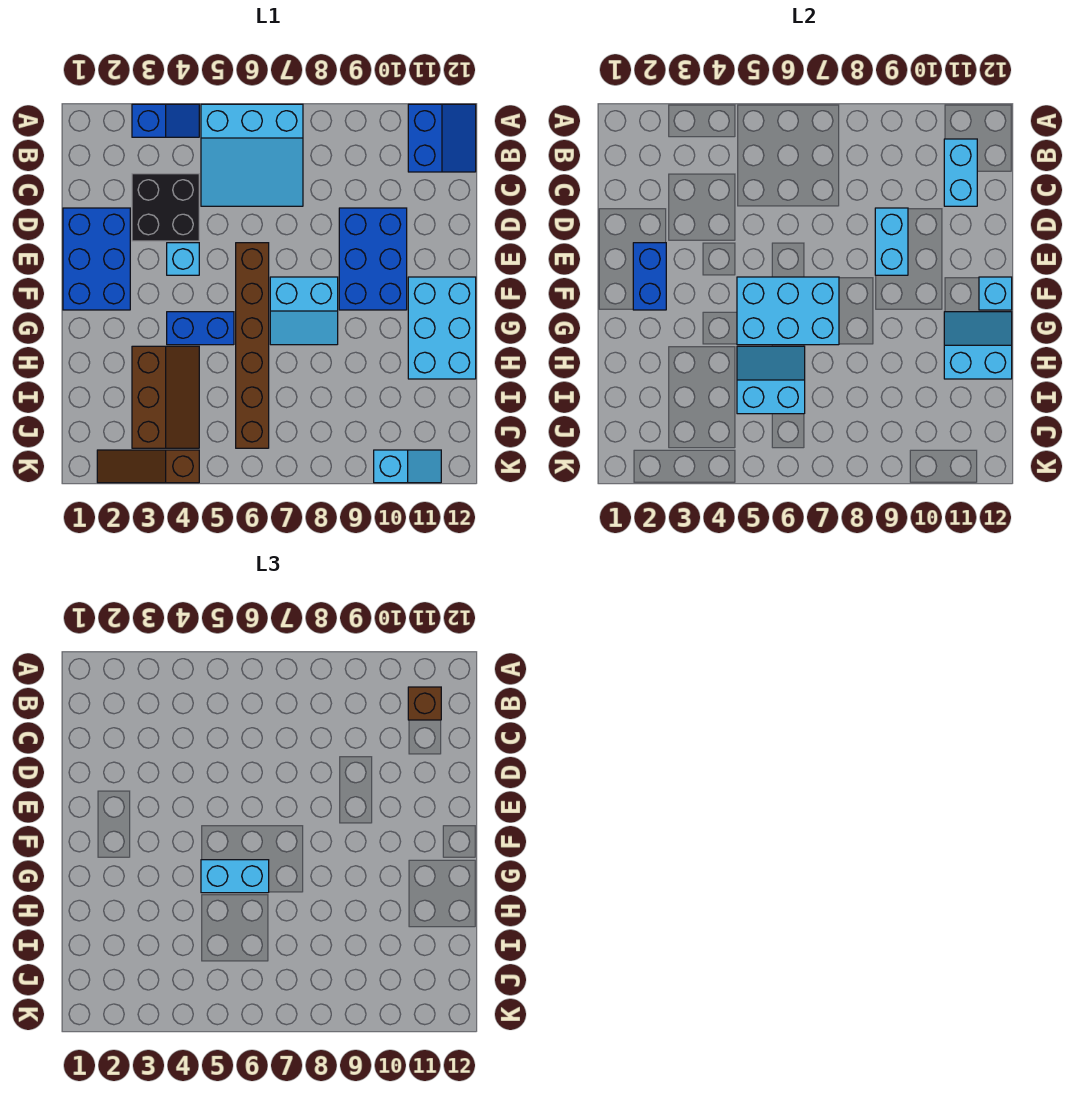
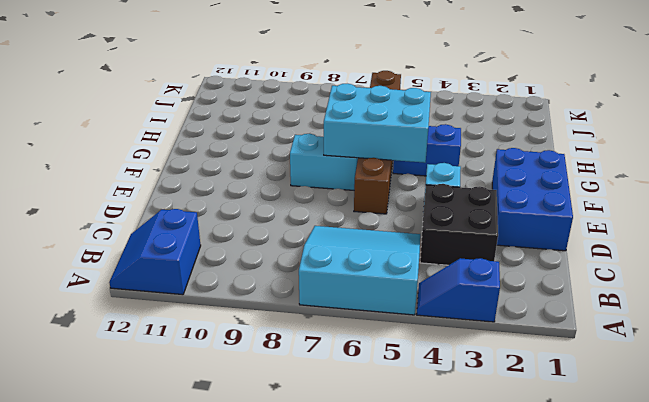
none -> blue brick D9:F10 level 1
none -> cyan brick F11:H12 level 1
none -> brown slope H3:J4 level 1 top 3

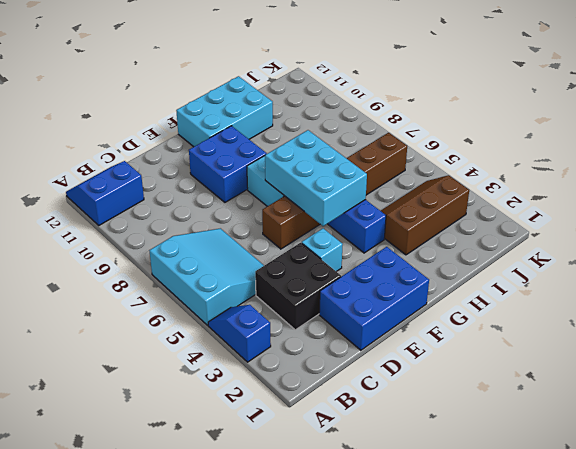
blue brick E9:F10 level 1 -> blue brick D9:F10 level 1
none -> brown slope K2:K4 level 1 top 4
none -> cyan slope K10:K11 level 1 top 10
none -> cyan brick B11:C11 level 2

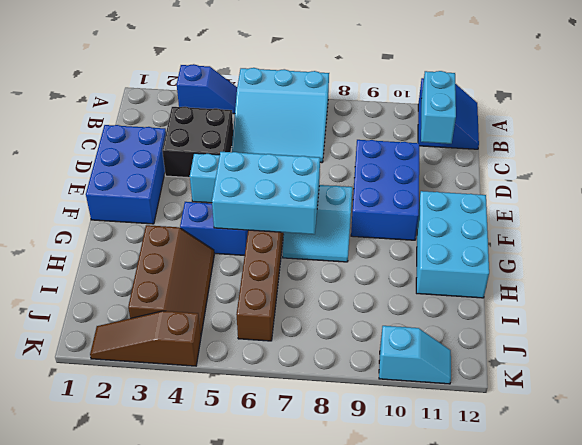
none -> cyan brick D9:E9 level 2
none -> blue brick E2:F2 level 2
none -> cyan brick F12 level 2

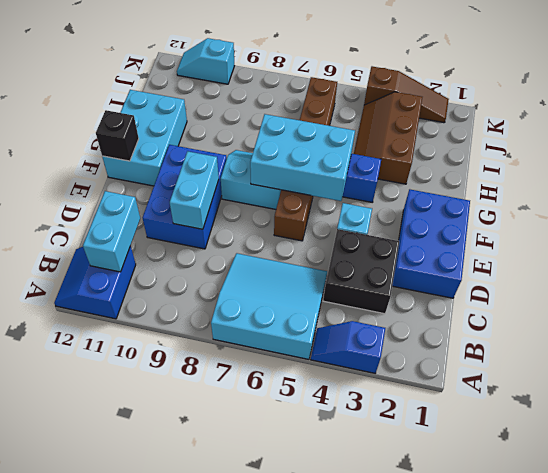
black brick F12 level 2 -> cyan brick F12 level 2
none -> blue brick E2:F2 level 2
none -> cyan slope G11:H12 level 2 top H
none -> cyan slope H5:I6 level 2 top I

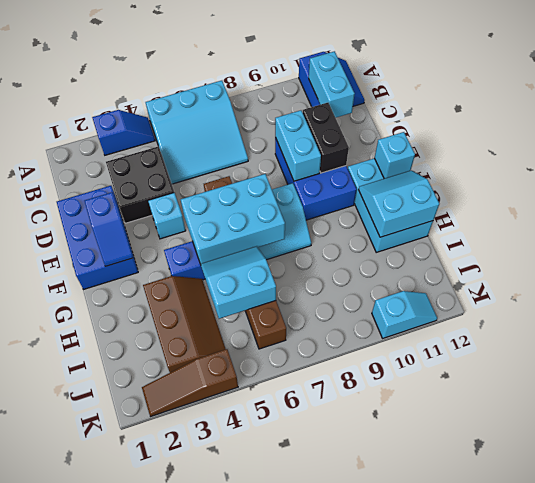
black brick D10:E10 level 2 -> none
blue slope E2:F2 level 2 top E -> blue brick E2:F2 level 2
none -> brown brick B11 level 3
none -> cyan brick G5:G6 level 3

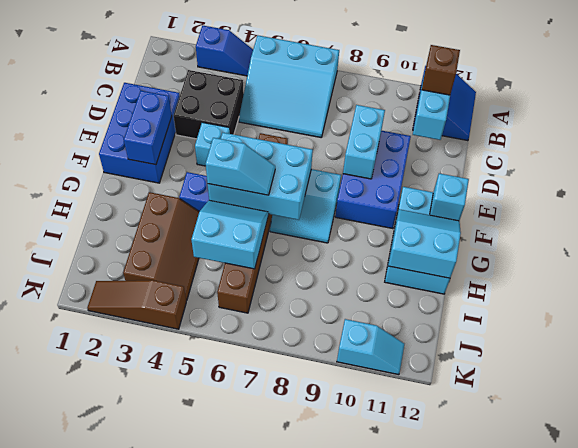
cyan slope G5:G6 level 3 top 5 -> cyan brick G5:G6 level 3

